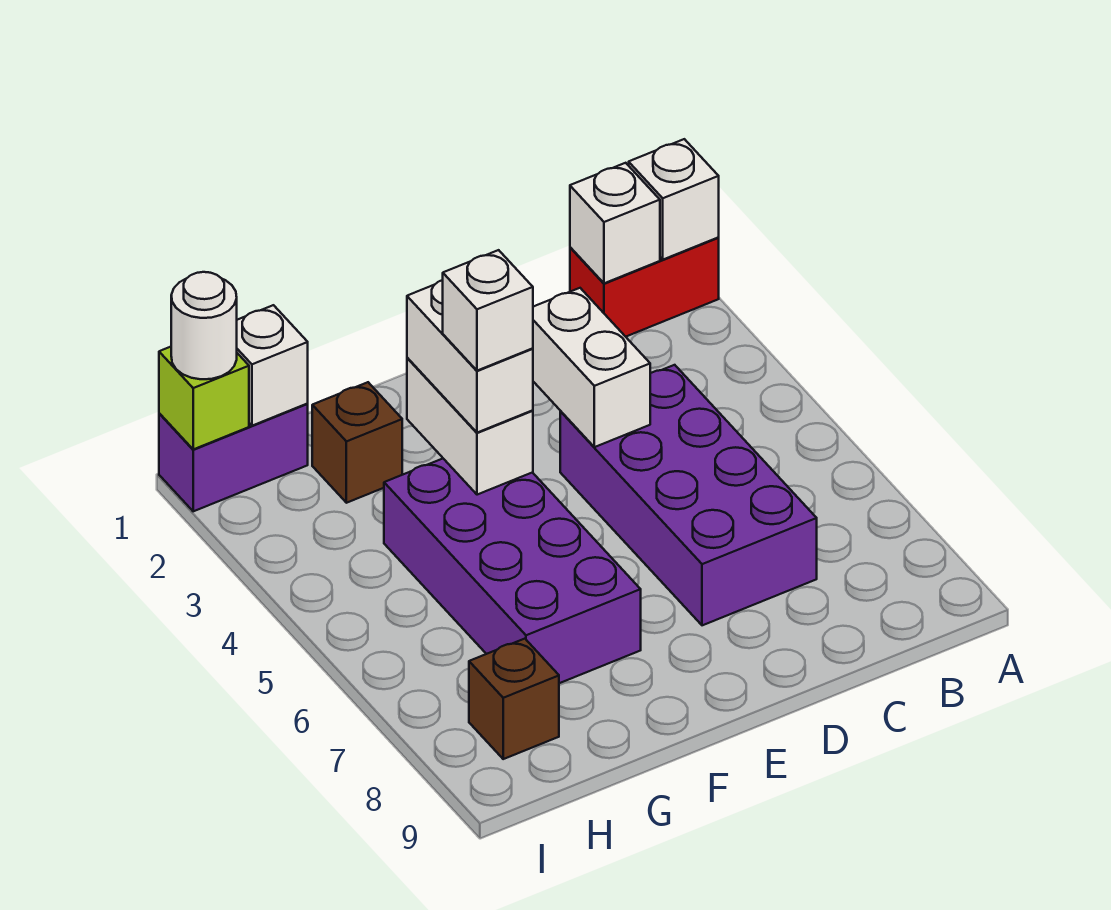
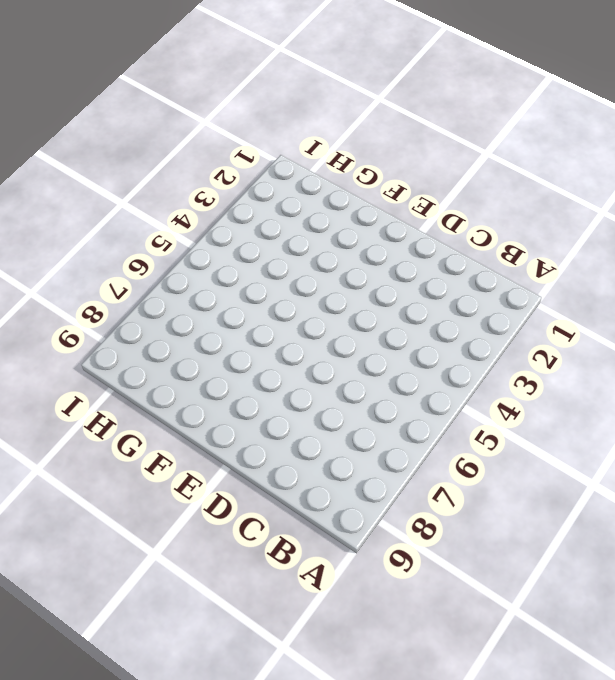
none -> red brick A1:B1 level 1
none -> purple brick C4:D7 level 1
none -> purple brick F4:G7 level 1

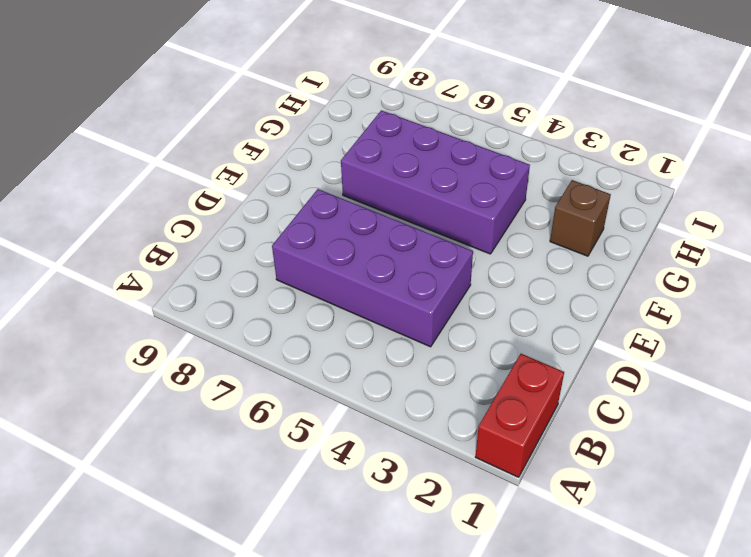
none -> purple brick H1:I1 level 1
none -> brown brick H8 level 1
none -> white brick A1 level 2

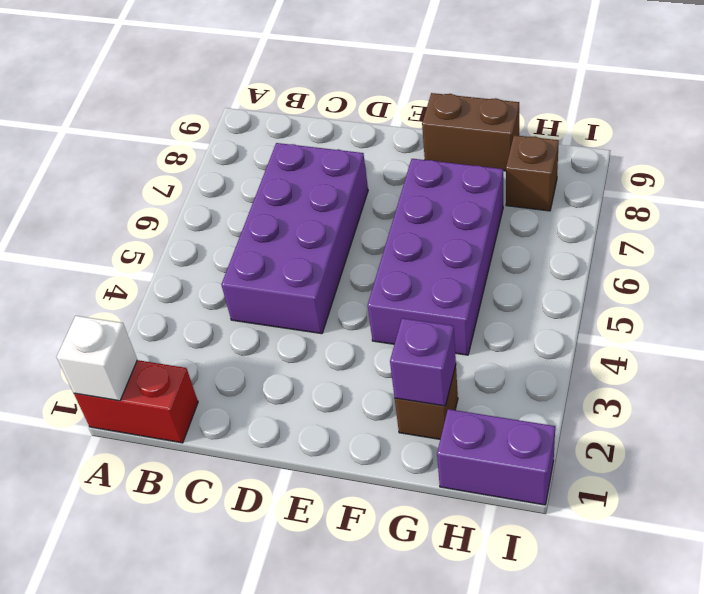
brown brick F9:G9 level 1 -> none
purple brick G2 level 2 -> none
none -> white brick B1 level 2
none -> white brick D3:D4 level 2
none -> white brick F3:F4 level 2

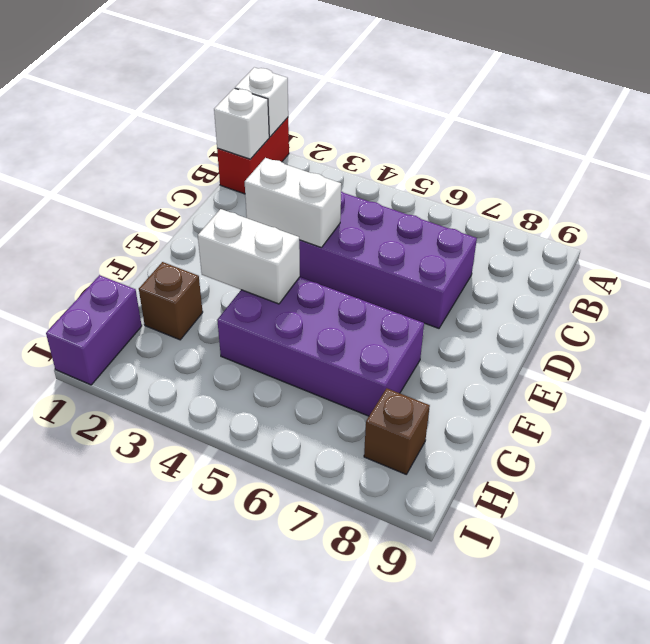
none -> white brick H1 level 2
none -> lime brick I1 level 2
none -> white brick F3:F4 level 3

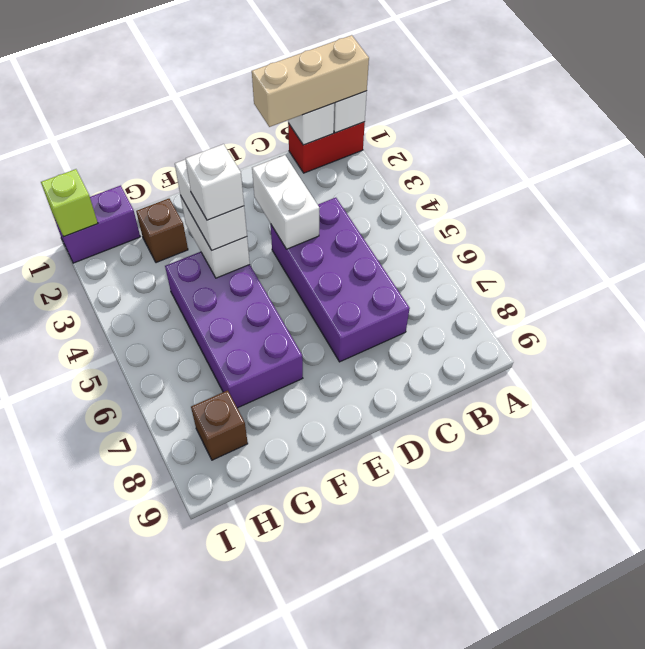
tan brick A1:C1 level 3 -> none
none -> white brick H1 level 2
none -> white round brick I1 level 3

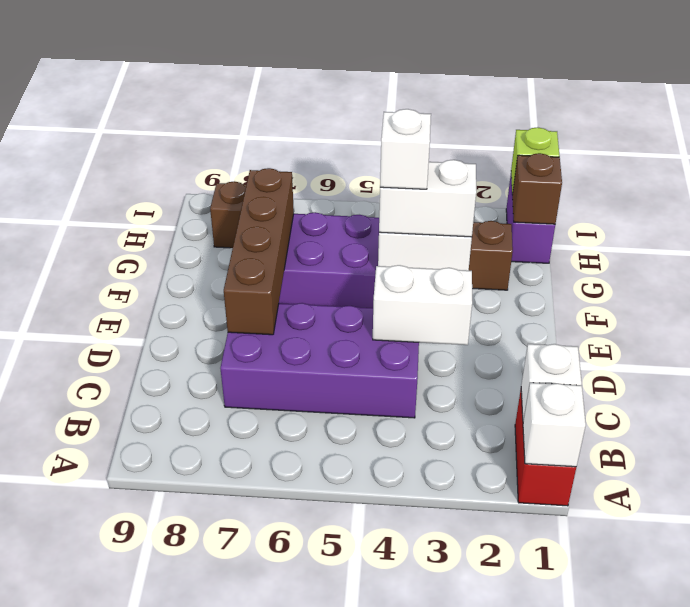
brown brick D7:G7 level 2 -> none
brown brick H1 level 2 -> white brick H1 level 2
none -> white round brick I1 level 3

